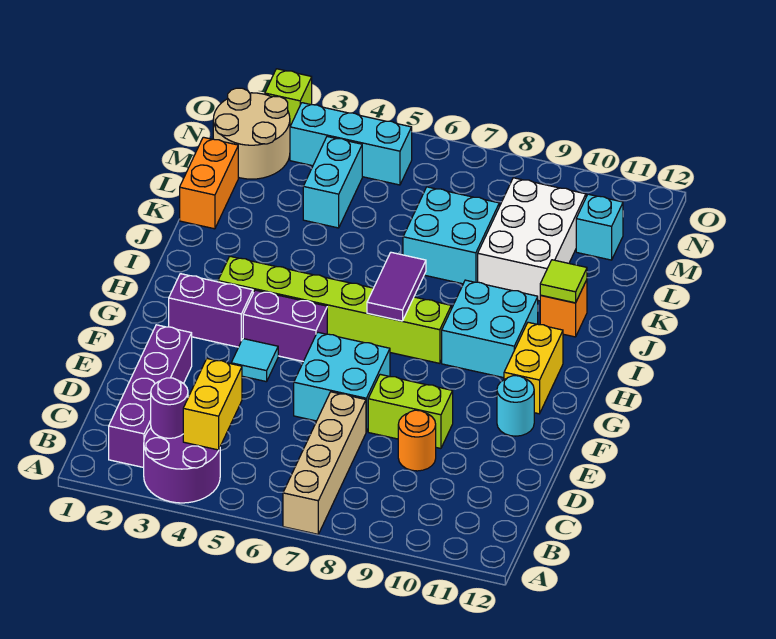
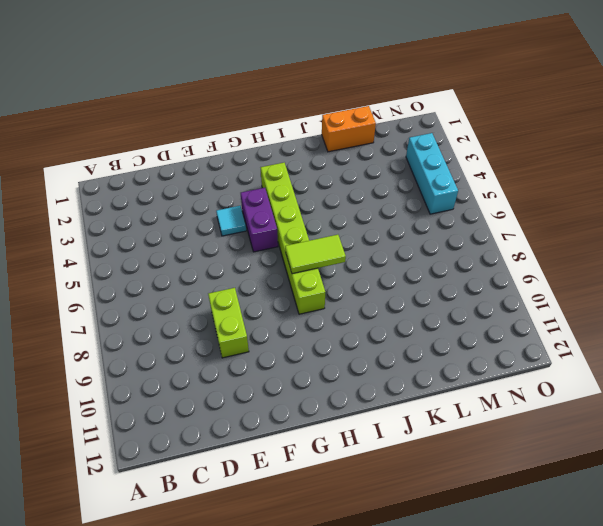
lime tile H7:I7 level 2 -> purple tile H7:I7 level 2
none -> purple round brick A3:B4 level 1
none -> tan brick A7:D7 level 1
none -> purple brick B2:E2 level 1

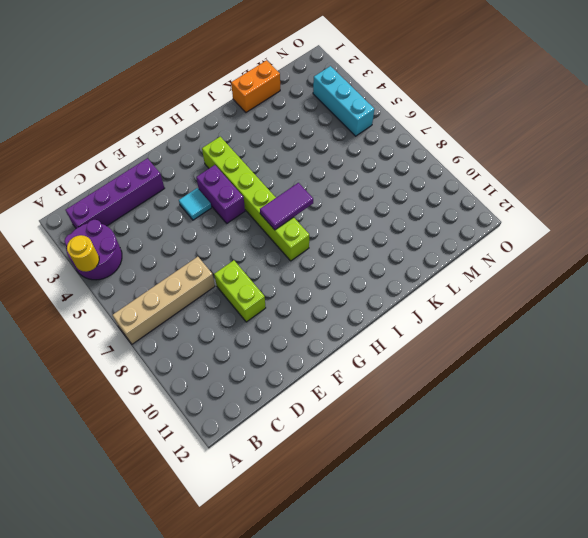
yellow round brick A4 level 2 -> none
none -> orange round brick D9 level 1
none -> cyan brick E6:F7 level 1
none -> cyan round brick F11 level 1

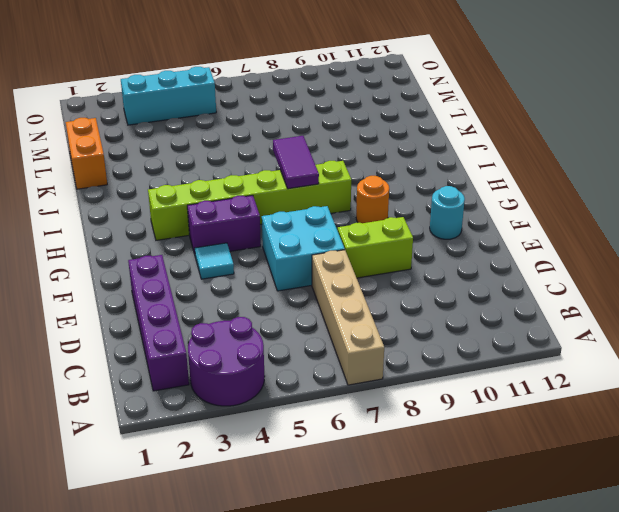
orange round brick G9 level 1 -> orange round brick D9 level 1
none -> purple brick G2:G3 level 1
none -> yellow brick G11:H11 level 1
none -> cyan brick H9:I10 level 1

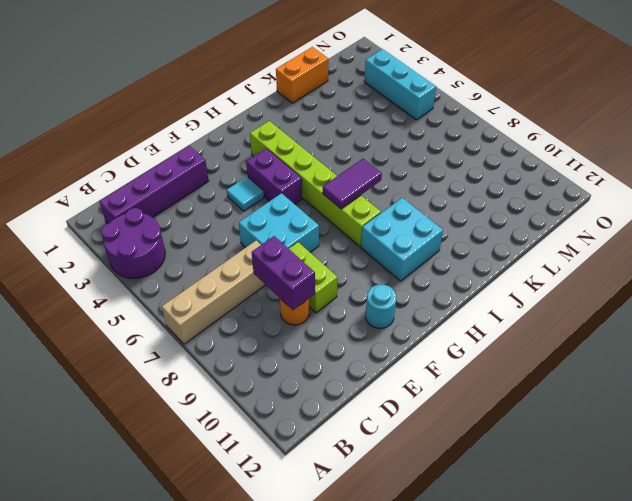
purple brick D8:D9 level 2 -> purple brick G2:G3 level 1
none -> yellow brick G11:H11 level 1
none -> orange brick J11 level 1
none -> cyan brick K7:L8 level 1

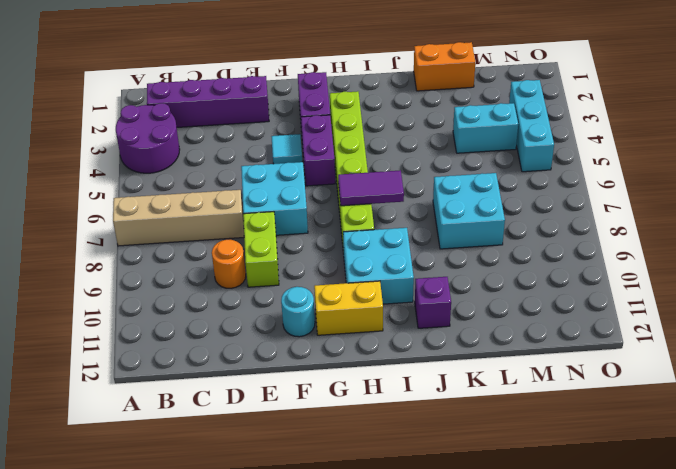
purple brick J11 level 1 -> orange brick J11 level 1
none -> white brick K9:M10 level 1
none -> tan round brick M1:N2 level 1
none -> cyan brick M11 level 1

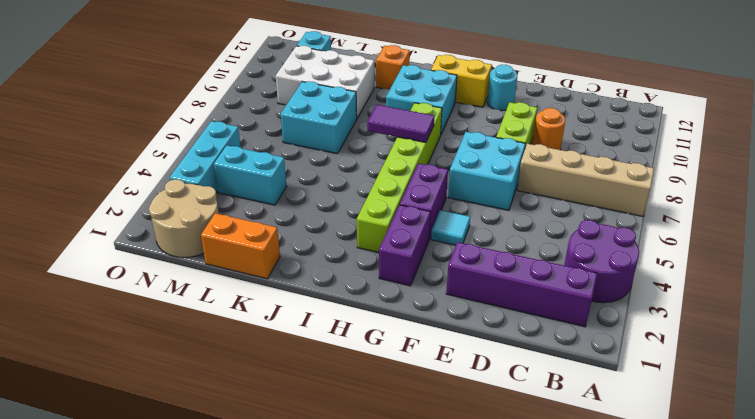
none -> lime brick O2 level 1
none -> purple round brick B3 level 2
none -> yellow brick B4:C4 level 2

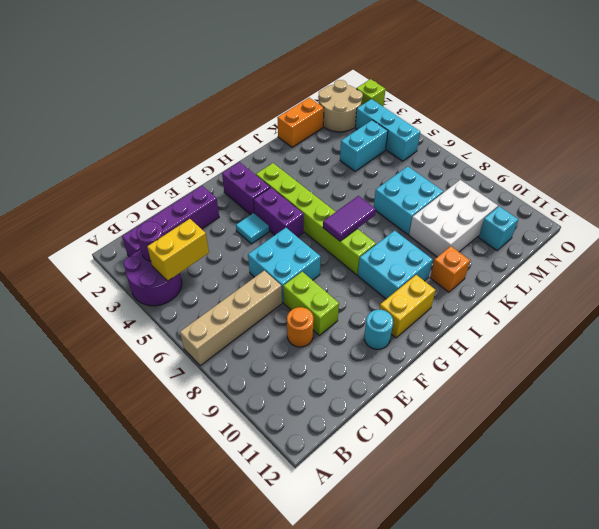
none -> lime tile J11 level 2

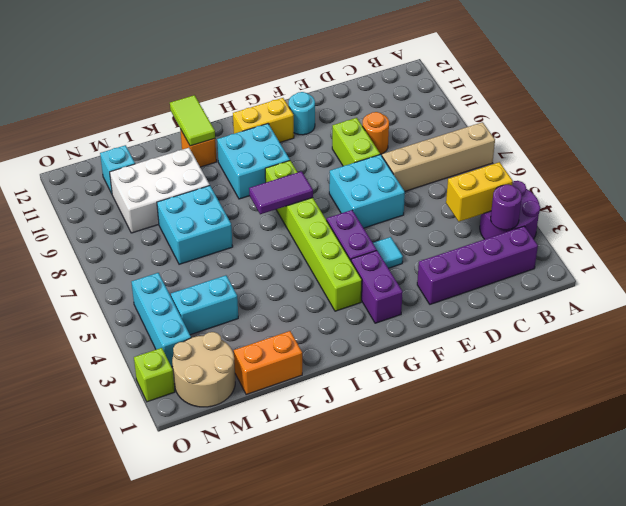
lime tile J11:J12 level 2 -> lime tile J11 level 2

